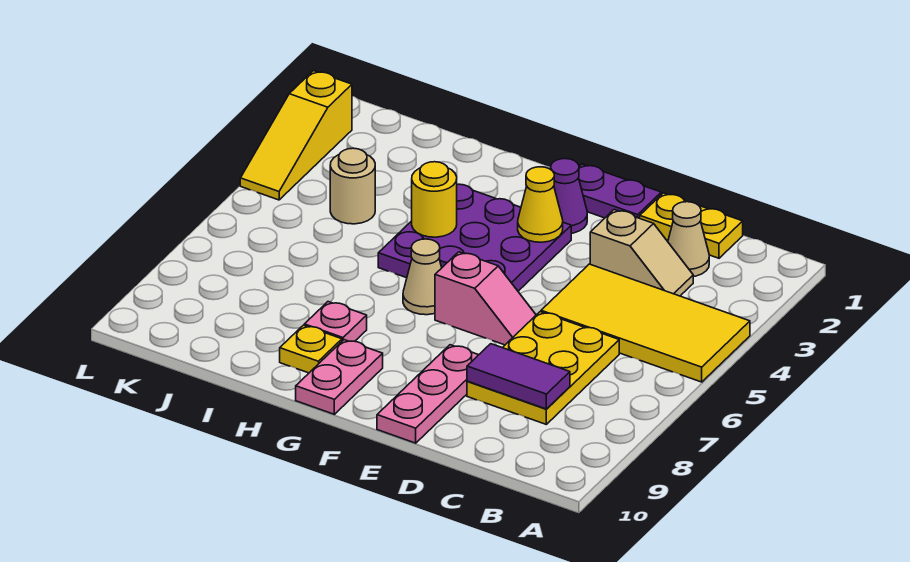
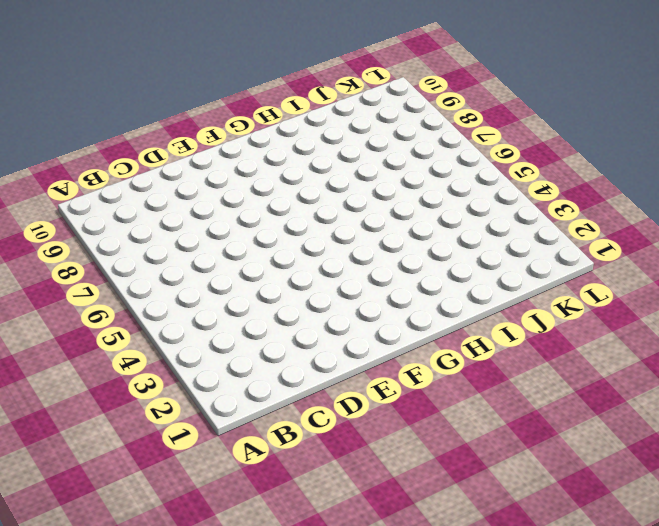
none -> yellow tile A4:D5 level 1
none -> yellow plate C1:D1 level 1
none -> tan cone C2 level 1

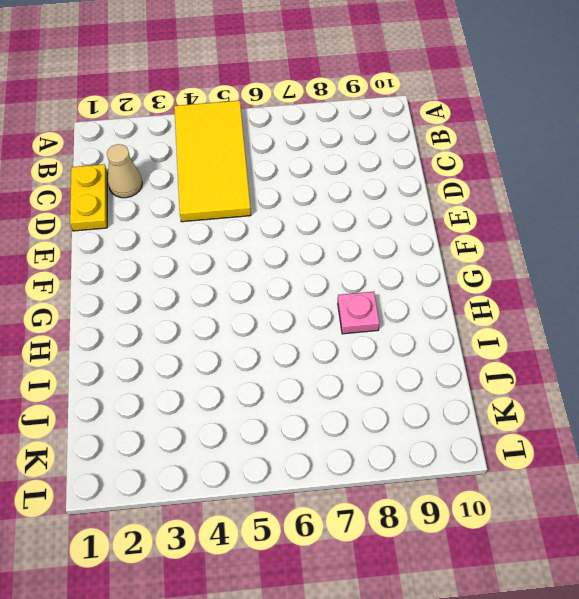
none -> tan slope C3:D3 level 1 top D
none -> yellow plate C6:D8 level 1
none -> purple plate E1:F1 level 1

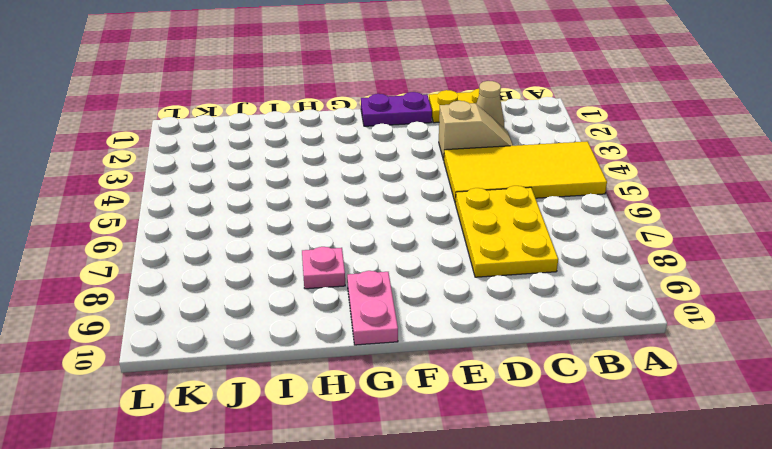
none -> pink slope E6:F6 level 1 top F
none -> pink plate E8:E10 level 1
none -> purple cone F2 level 1

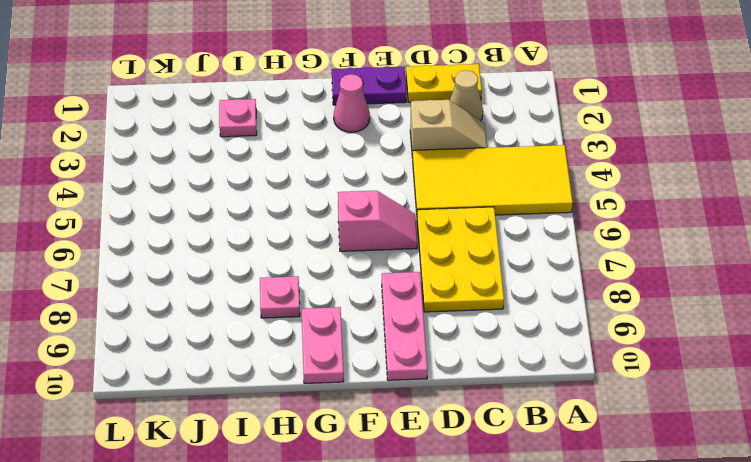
pink cone F2 level 1 -> purple cone F2 level 1
pink plate I2 level 1 -> none
none -> purple plate F3:H5 level 1
none -> tan cone G6 level 1
none -> yellow plate H9 level 1

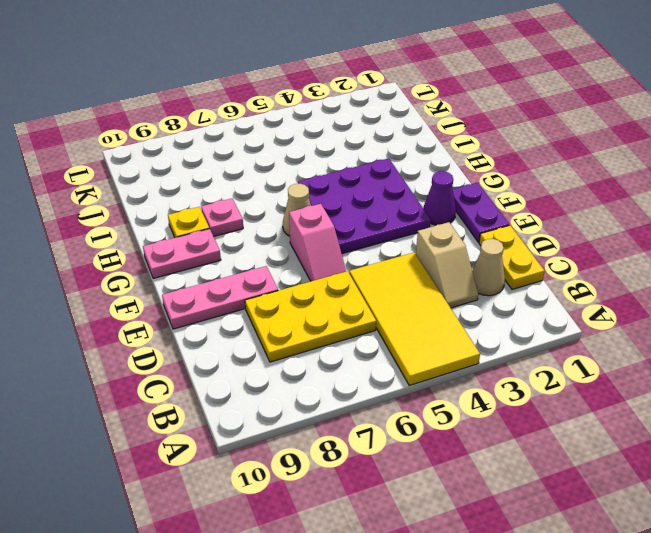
none -> tan round brick J4 level 1
none -> yellow slope L2:L4 level 1 top 2
none -> purple tile C8:D8 level 2

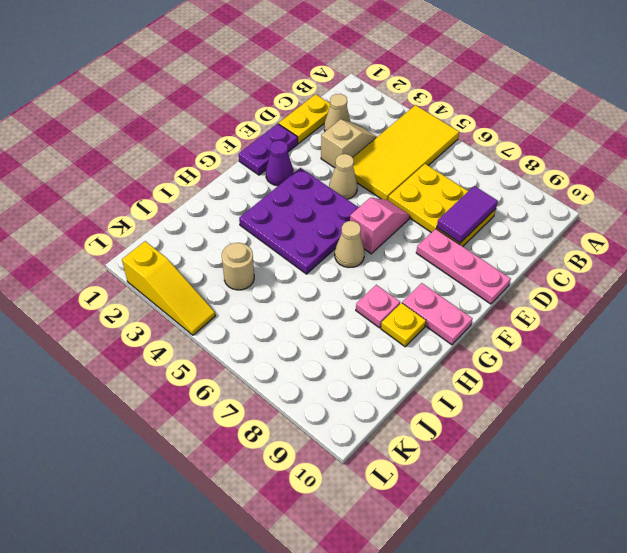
tan cone E4 level 1 -> none
none -> yellow cone F3 level 2
none -> yellow round brick H4 level 2

